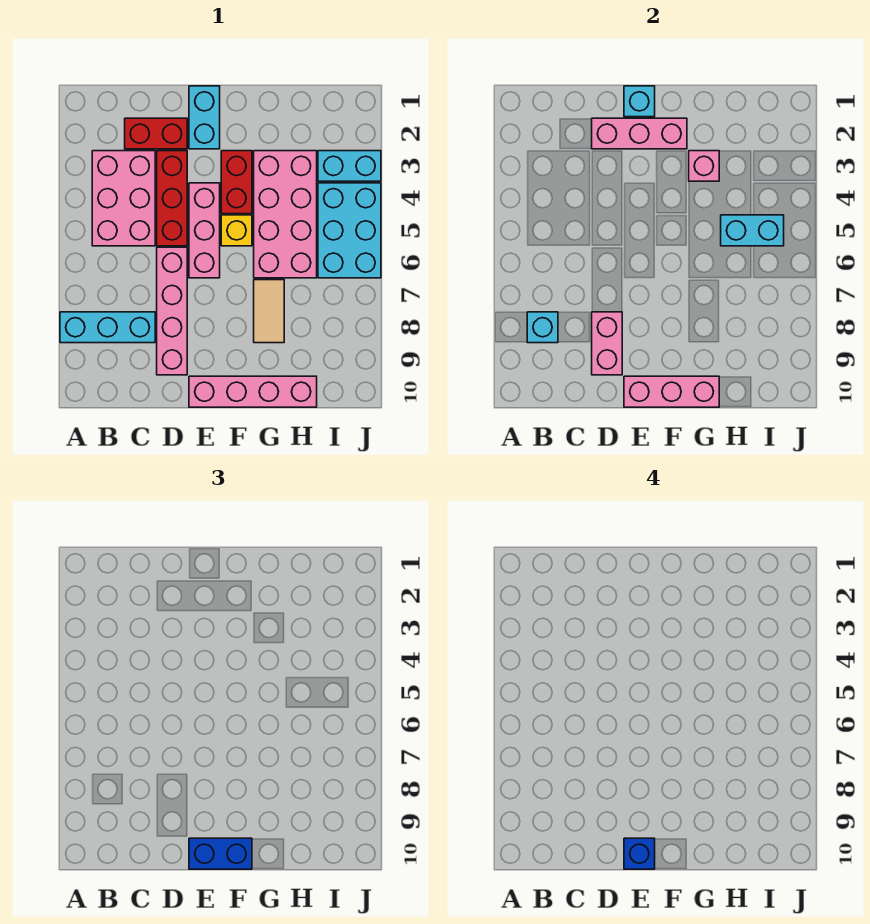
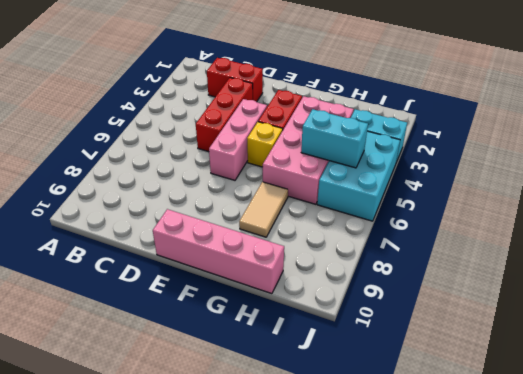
none -> cyan brick A8:C8 level 1
none -> pink brick B3:C5 level 1
none -> pink brick D6:D9 level 1

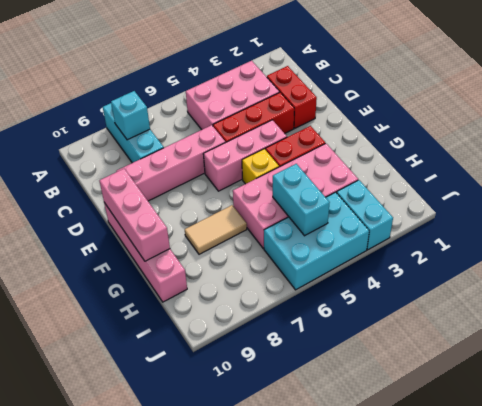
none -> cyan brick E1:E2 level 1
none -> pink brick D2:F2 level 2
none -> pink brick D8:D9 level 2

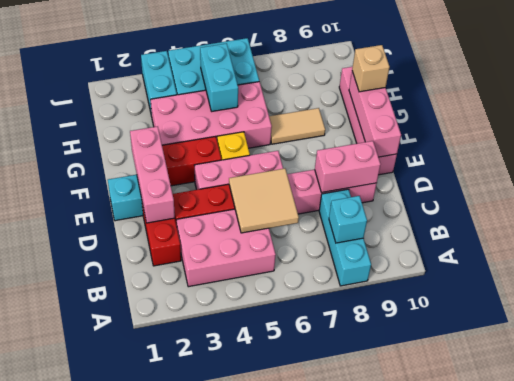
tan tile C5:D6 level 2 -> none
tan brick G10 level 3 -> none
none -> cyan brick E1 level 2
none -> pink brick G3 level 2
none -> blue brick E10:F10 level 3

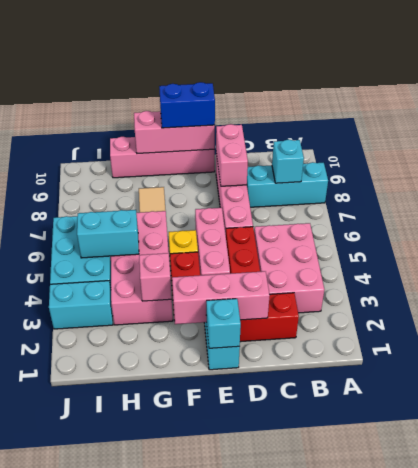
none -> blue brick E10 level 4

